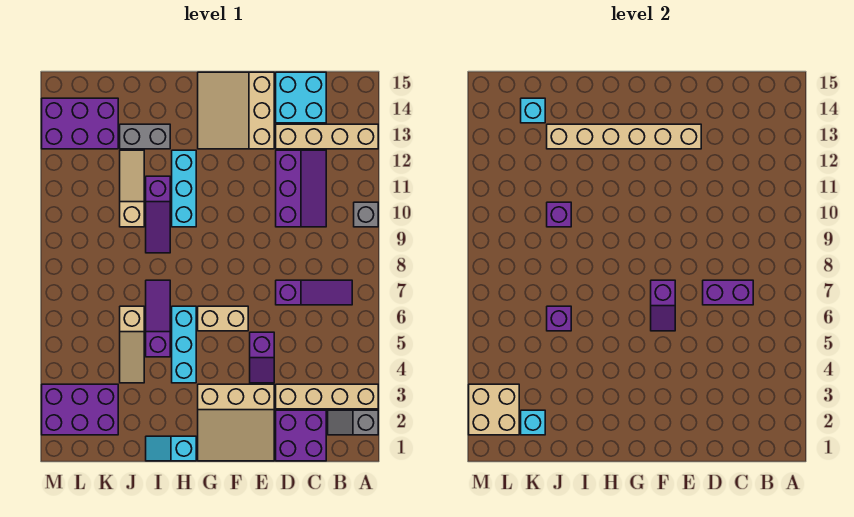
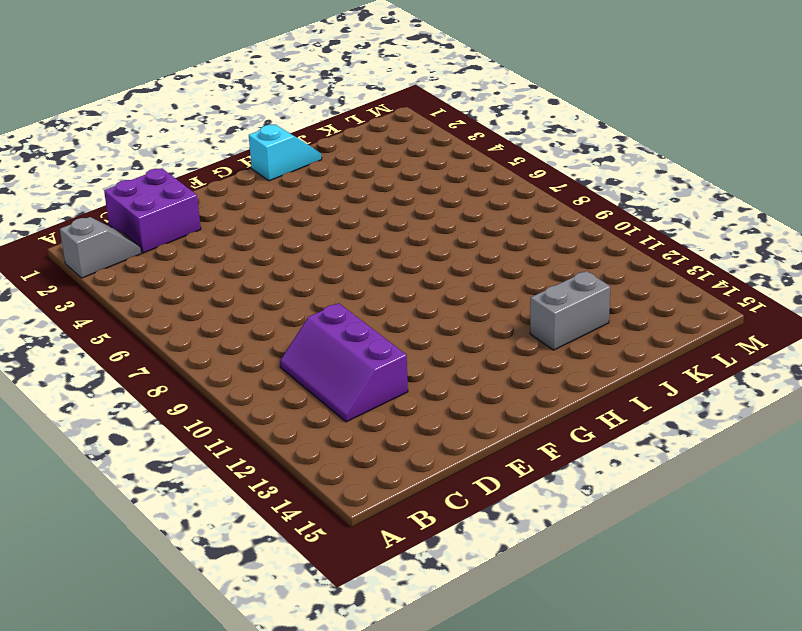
none -> tan brick A3:D3 level 1
none -> grey brick A10 level 1
none -> tan brick A13:D13 level 1
none -> purple slope B7:D7 level 1 top D

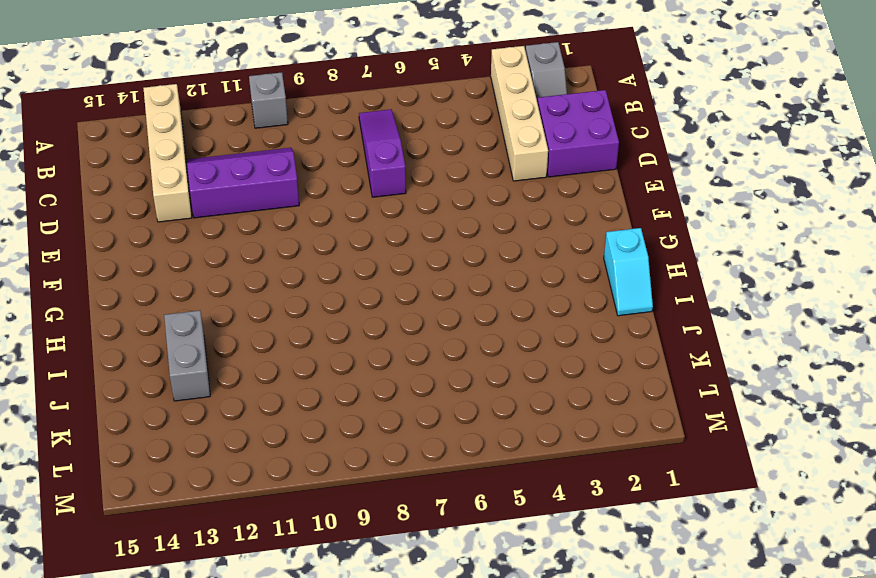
none -> cyan brick C14:D15 level 1
none -> tan slope E1:G3 level 1 top 3
none -> purple slope E4:E5 level 1 top 5
none -> tan slope E13:G15 level 1 top E

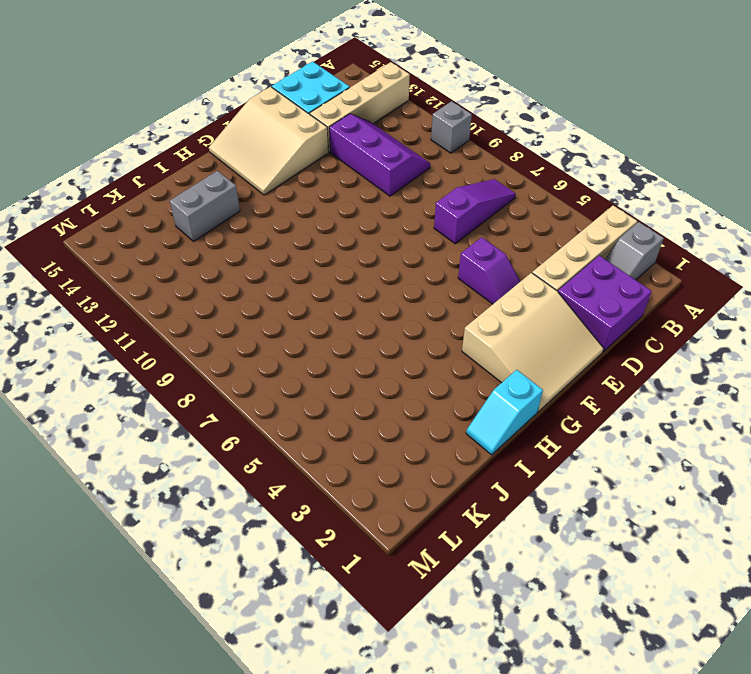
none -> tan brick F6:G6 level 1
none -> cyan brick H4:H6 level 1
none -> cyan brick H10:H12 level 1
none -> purple slope I5:I7 level 1 top 5

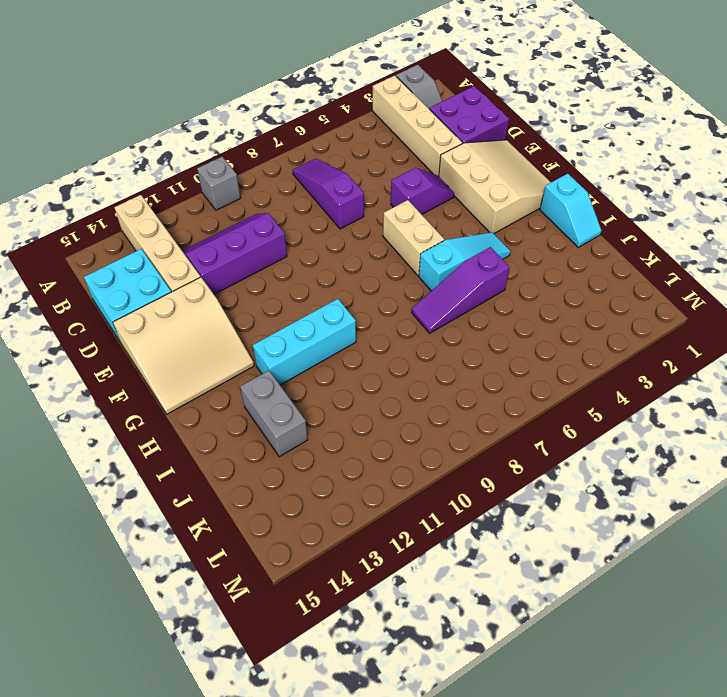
cyan slope H4:H6 level 1 top 6 -> cyan brick H4:H6 level 1
none -> purple slope I9:I11 level 1 top 11
none -> tan slope J4:J6 level 1 top 6
none -> tan slope J10:J12 level 1 top 10
none -> purple brick K2:M3 level 1

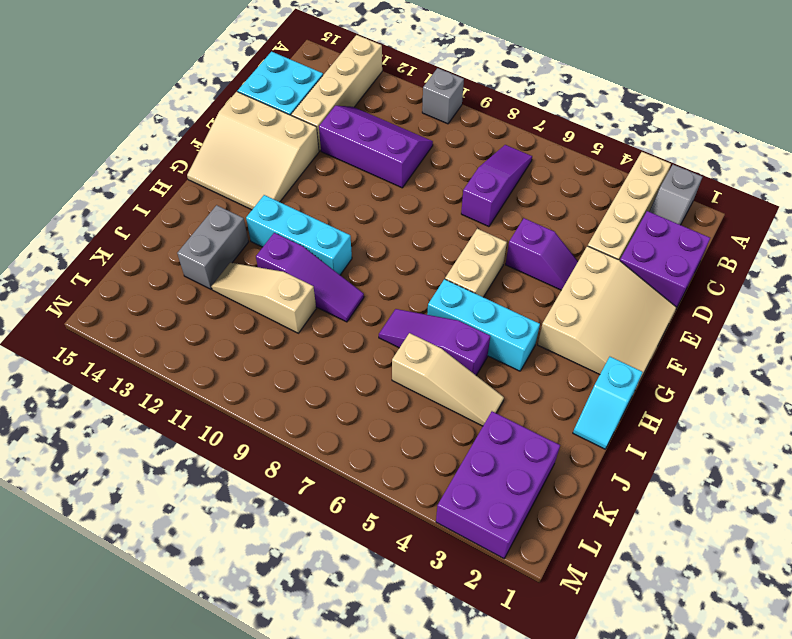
none -> purple brick K13:M14 level 1
none -> purple brick C7:D7 level 2
none -> tan brick E13:J13 level 2
none -> purple slope F6:F7 level 2 top 7

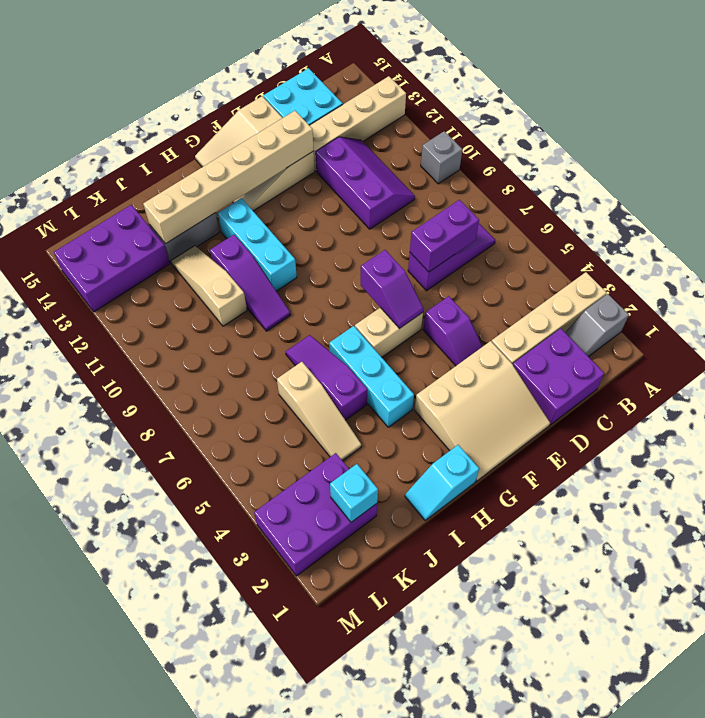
none -> purple brick J6 level 2
none -> purple brick J10 level 2
none -> cyan brick K14 level 2
none -> tan brick L2:M3 level 2

